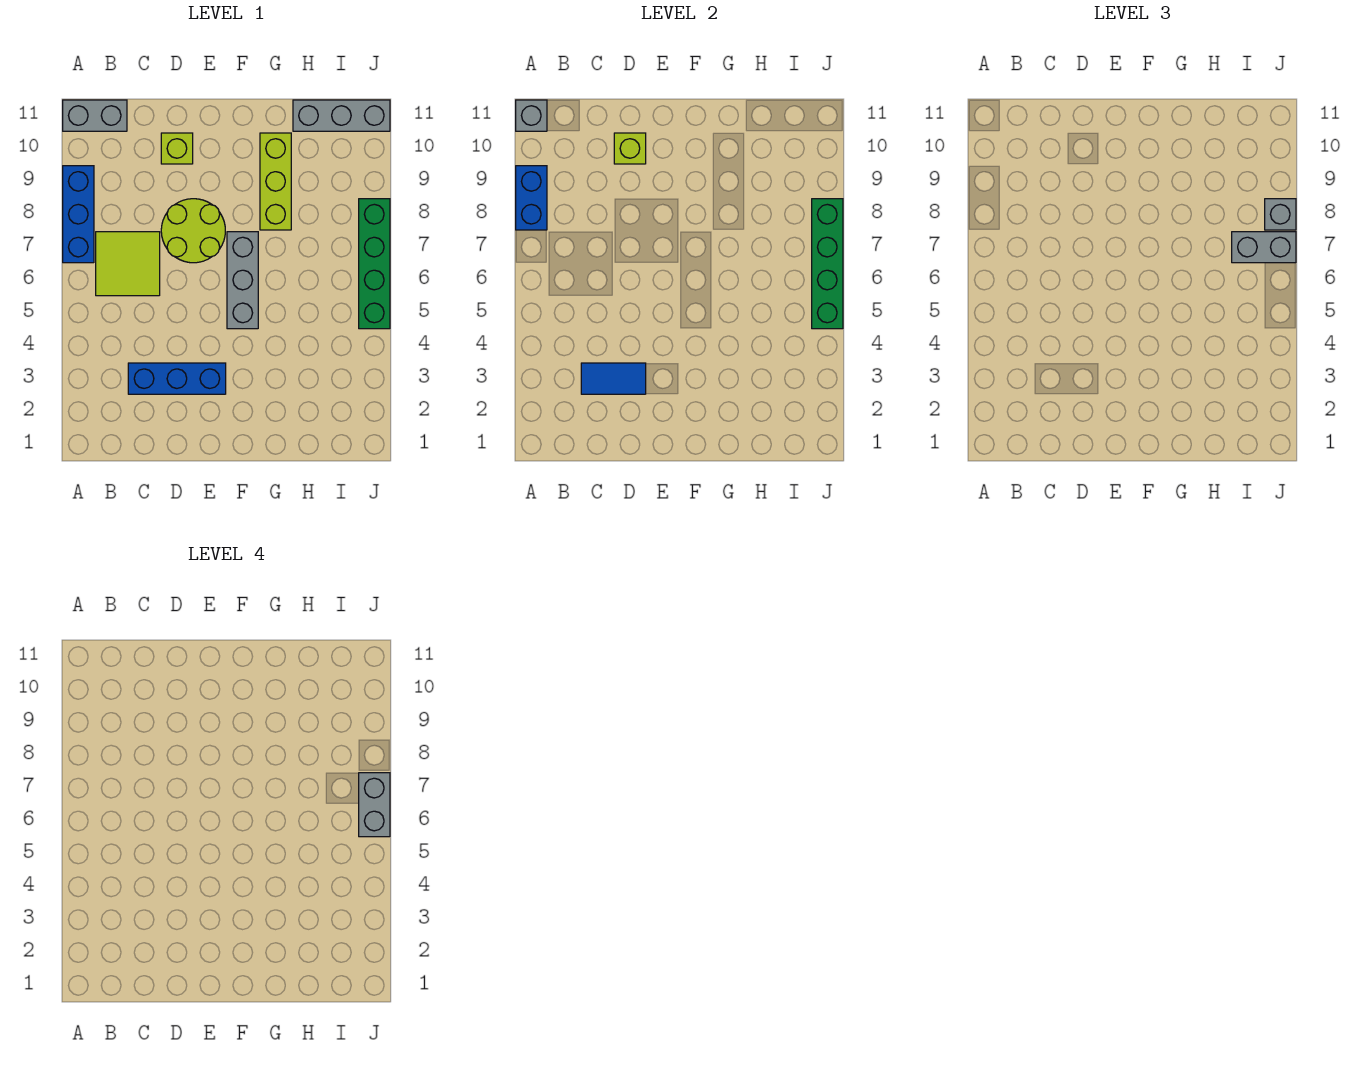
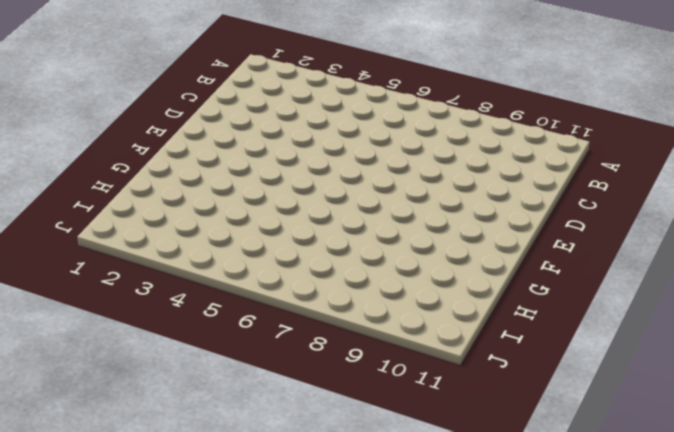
none -> blue brick A7:A9 level 1
none -> grey brick A11:B11 level 1
none -> lime tile B6:C7 level 1

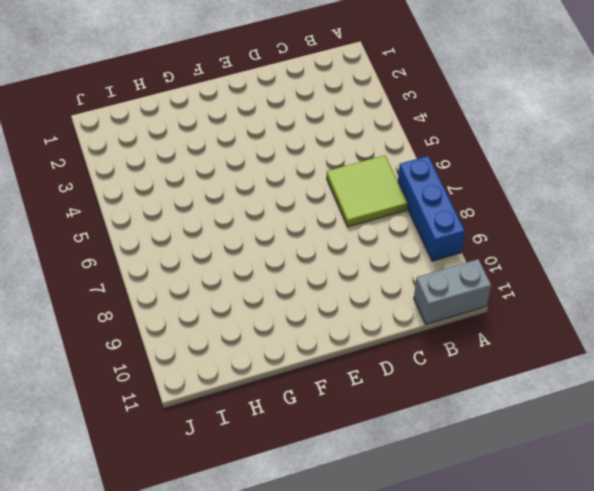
none -> blue brick C3:E3 level 1
none -> lime round brick D7:E8 level 1
none -> lime brick D10 level 1

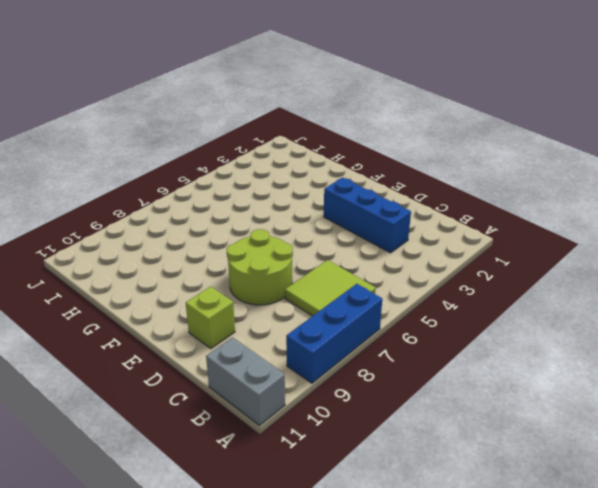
none -> grey brick F5:F7 level 1
none -> lime brick G8:G10 level 1
none -> grey brick H11:J11 level 1

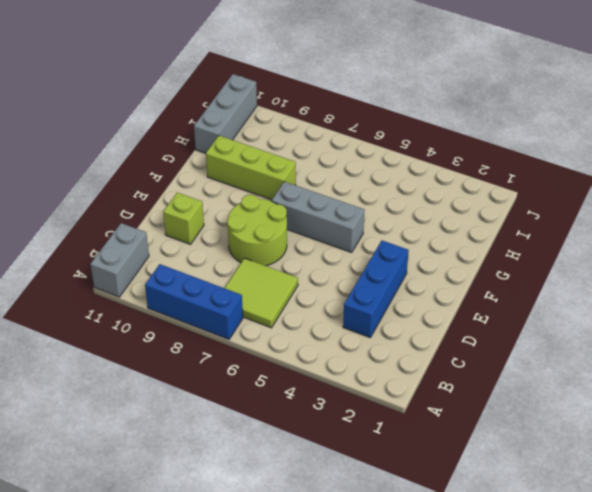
none -> green brick J5:J8 level 1
none -> blue brick A8:A9 level 2
none -> grey brick A11 level 2

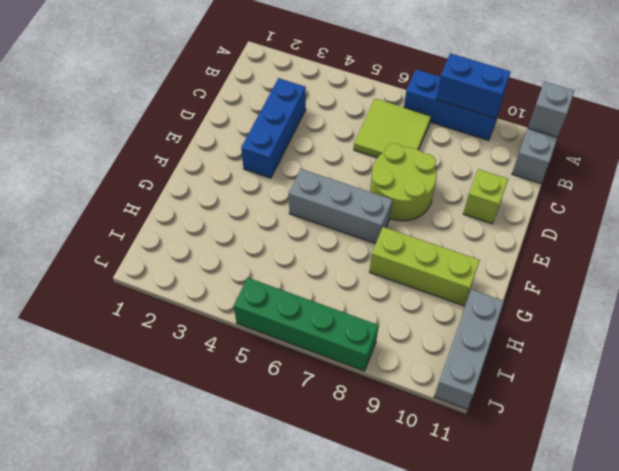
none -> blue tile C3:D3 level 2
none -> lime brick D10 level 2
none -> green brick J5:J8 level 2

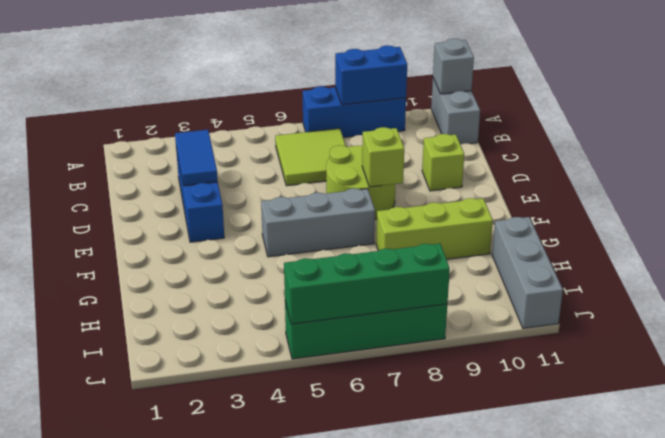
lime brick E8 level 2 -> lime brick D10 level 2
none -> grey brick I7:J7 level 3
none -> grey brick J8 level 3
none -> grey brick J6:J7 level 4

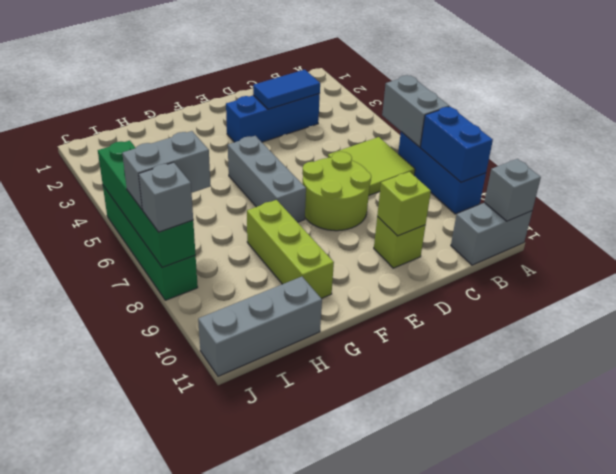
grey brick A6:A7 level 2 -> grey brick J6:J7 level 4

